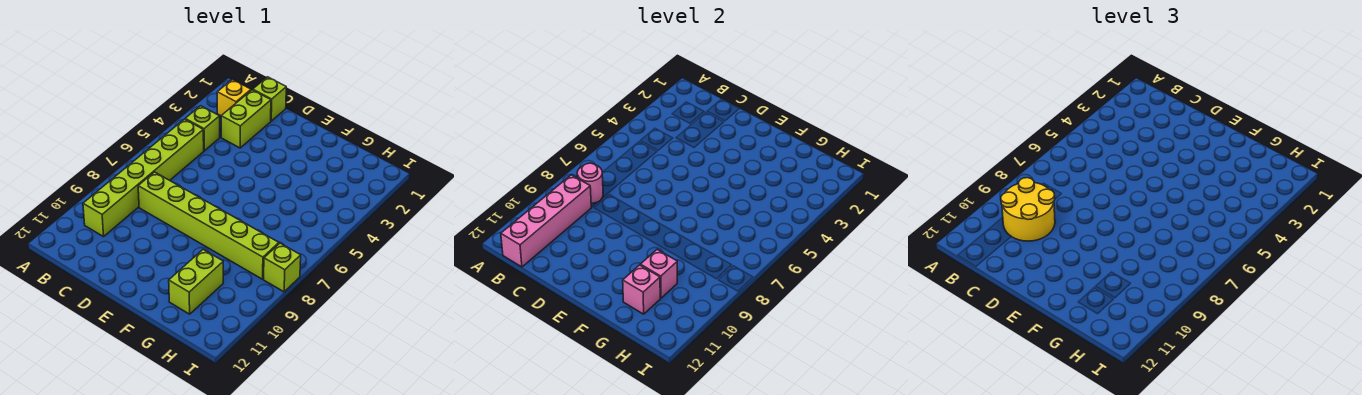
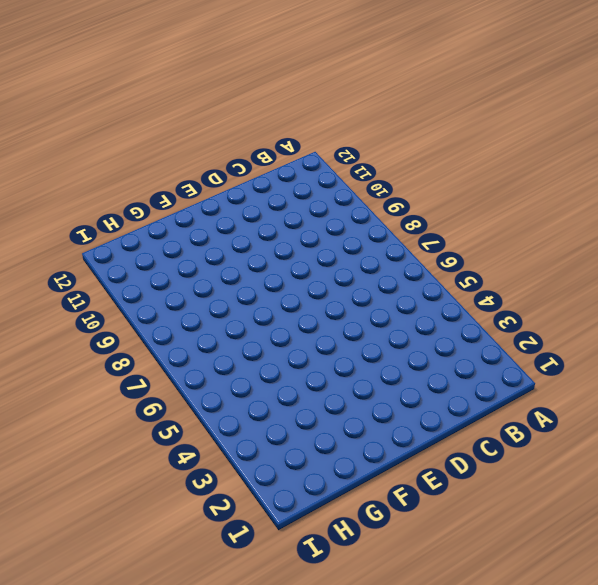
none -> yellow brick B2 level 1
none -> lime brick B4 level 1
none -> lime brick B5:B10 level 1

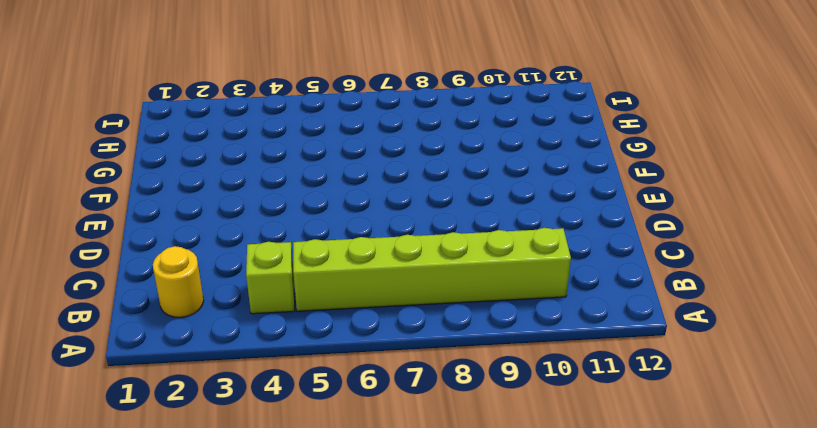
yellow round brick B2 level 1 -> yellow brick B2 level 1
none -> lime brick C1 level 1
none -> lime brick C2:C3 level 1
none -> lime brick C8:H8 level 1

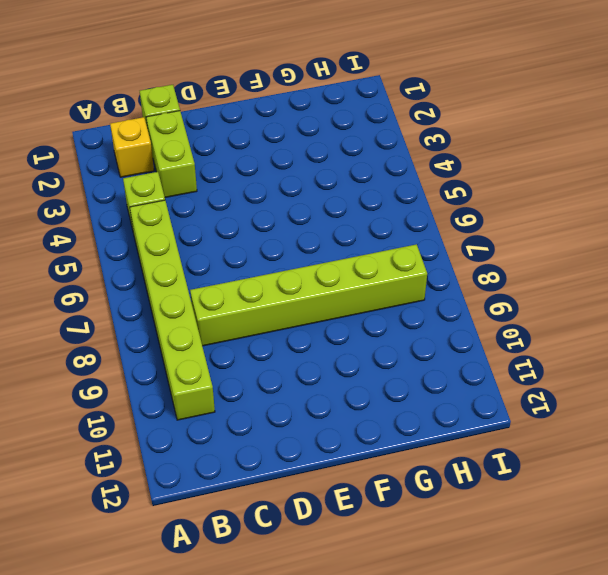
none -> lime brick G10:G11 level 1
none -> lime brick I8 level 1
none -> pink round brick B8 level 2

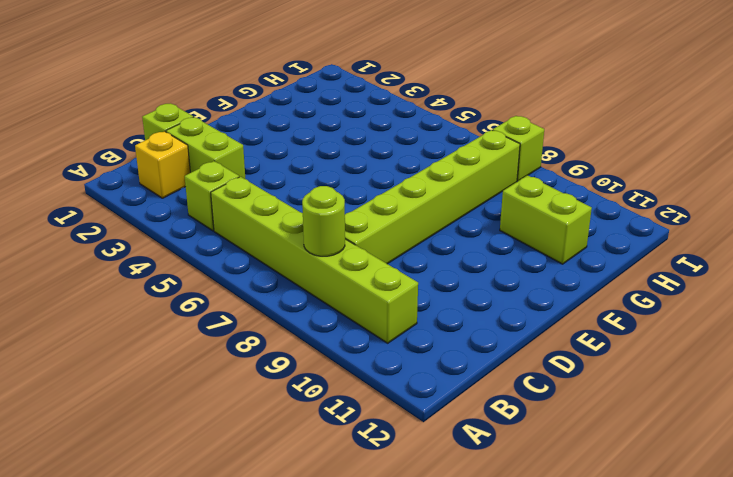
lime round brick B8 level 2 -> pink round brick B8 level 2
none -> pink brick B9:B12 level 2
none -> pink brick G10 level 2
none -> pink brick G11 level 2

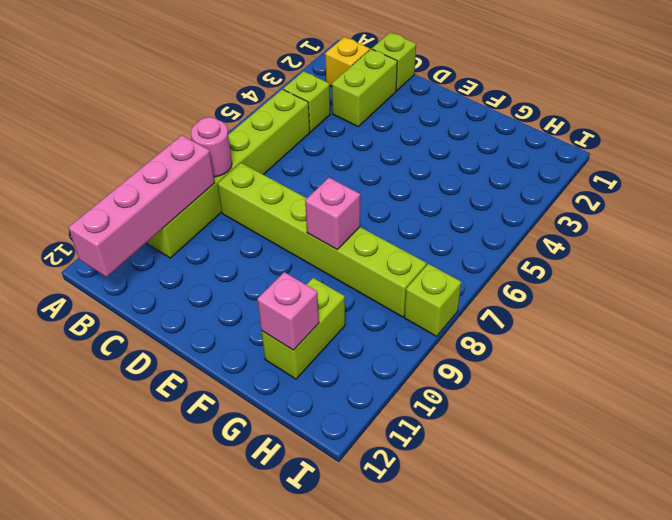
pink brick F8 level 2 -> pink brick G10 level 2
none -> yellow round brick B9:C10 level 3

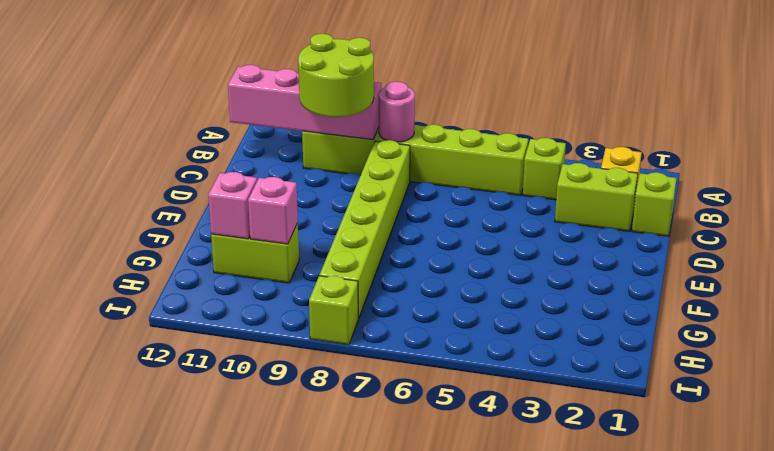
lime round brick B9:C10 level 3 -> yellow round brick B9:C10 level 3

